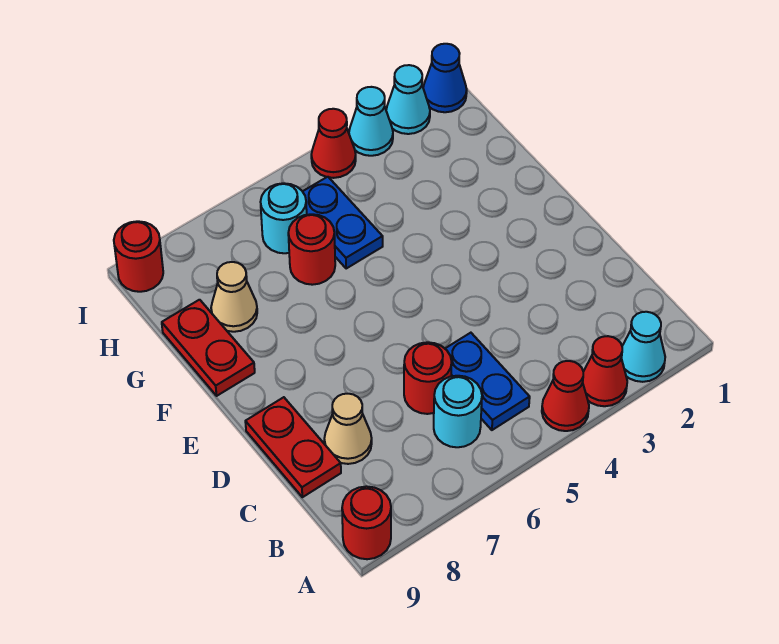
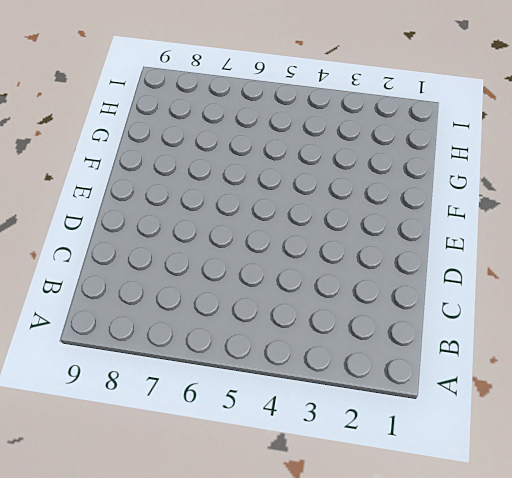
none -> cyan cone A2 level 1
none -> red cone A3 level 1
none -> red cone A4 level 1

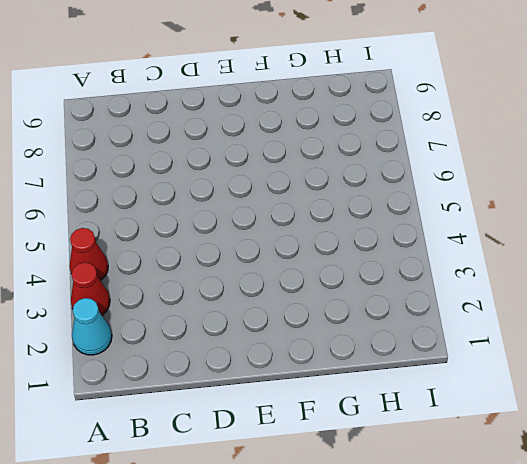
none -> red round brick A9 level 1
none -> blue plate B5:C5 level 1
none -> cyan round brick B6 level 1

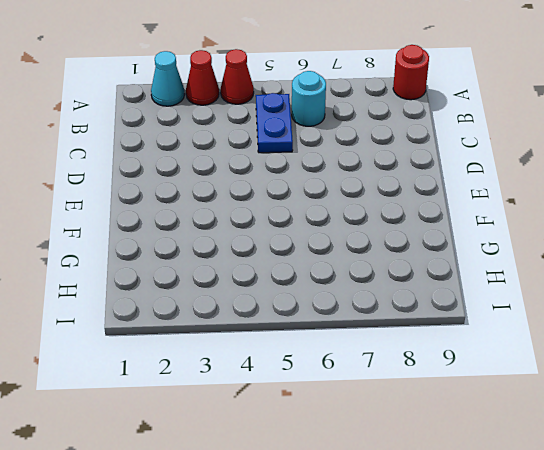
none -> red round brick C6 level 1
none -> tan cone C8 level 1
none -> red plate C9:D9 level 1

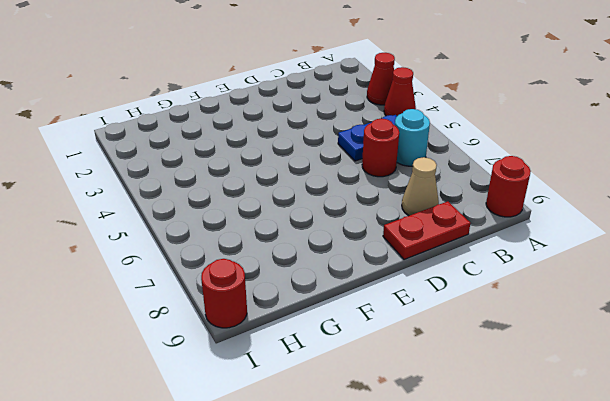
none -> cyan cone A2 level 1
none -> red plate F9:G9 level 1
none -> blue plate G5:H5 level 1

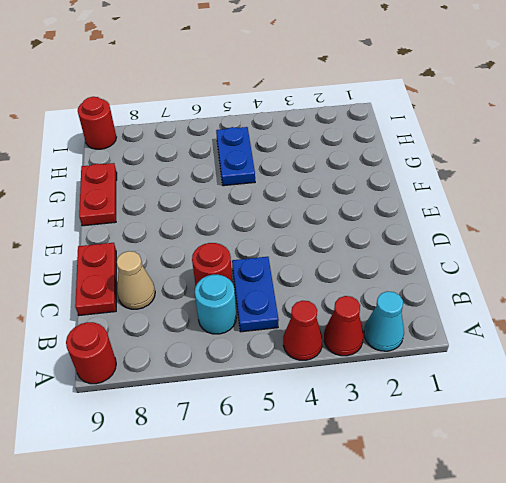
none -> red round brick G6 level 1
none -> tan cone G8 level 1
none -> cyan round brick H6 level 1

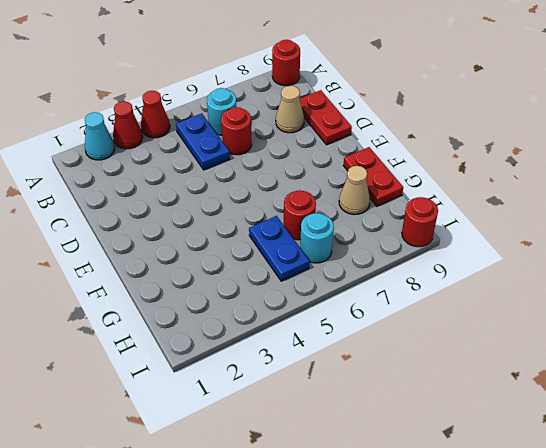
none -> blue cone I1 level 1
none -> cyan cone I2 level 1
none -> cyan cone I3 level 1

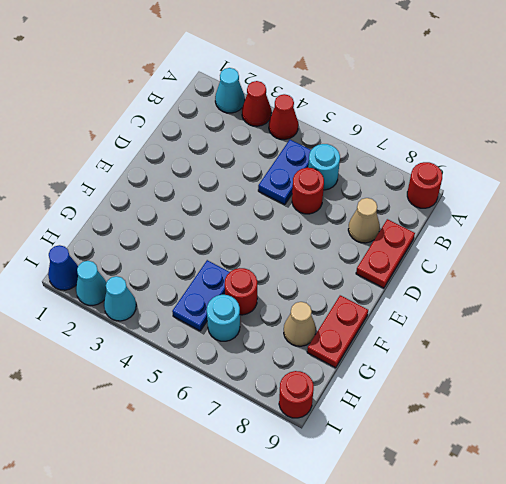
none -> red cone I4 level 1

